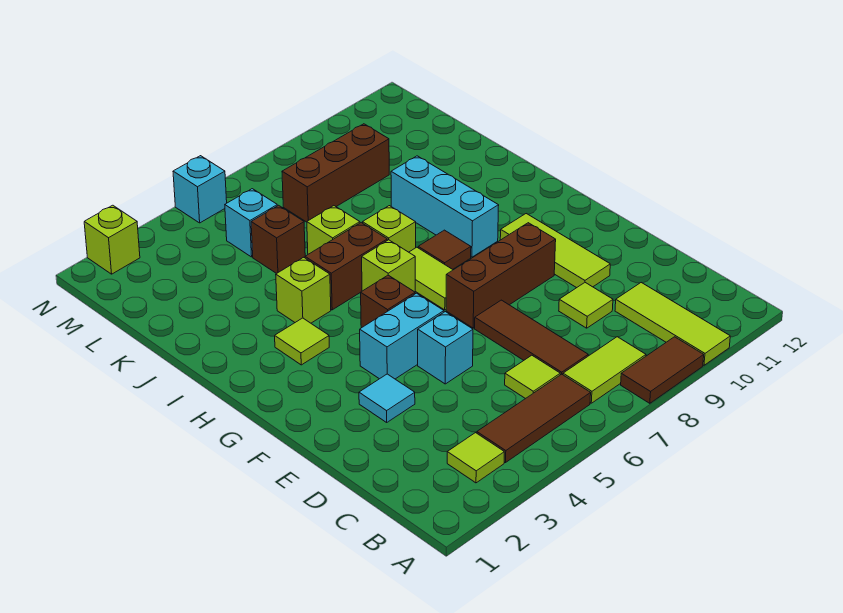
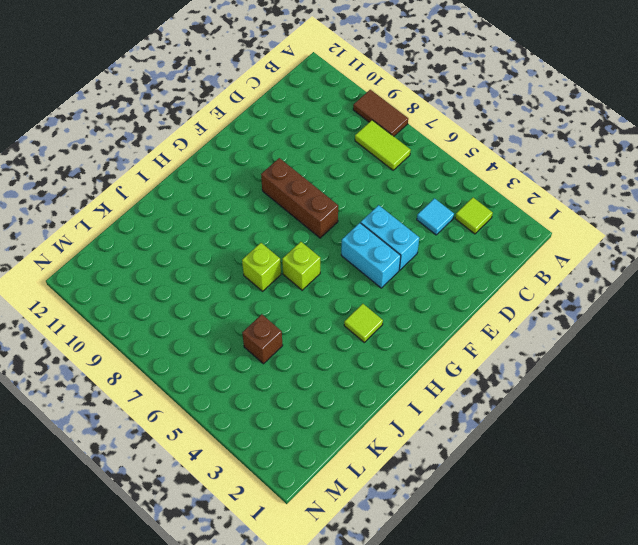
cyan tile C4 level 1 -> cyan tile E3 level 1
cyan brick E4:E5 level 1 -> cyan brick E5 level 1
none -> lime tile A10:C10 level 1
none -> brown tile B4:B6 level 1
none -> lime tile C6 level 1

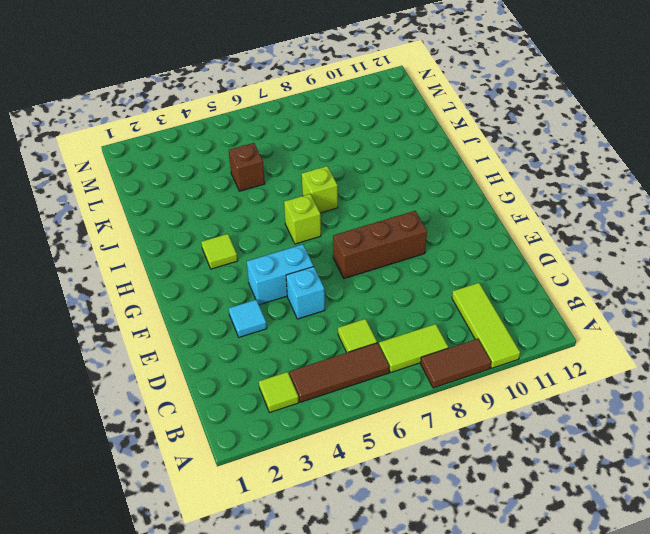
none -> brown tile C7:E7 level 1
none -> lime tile D9 level 1
none -> lime tile E10:G10 level 1

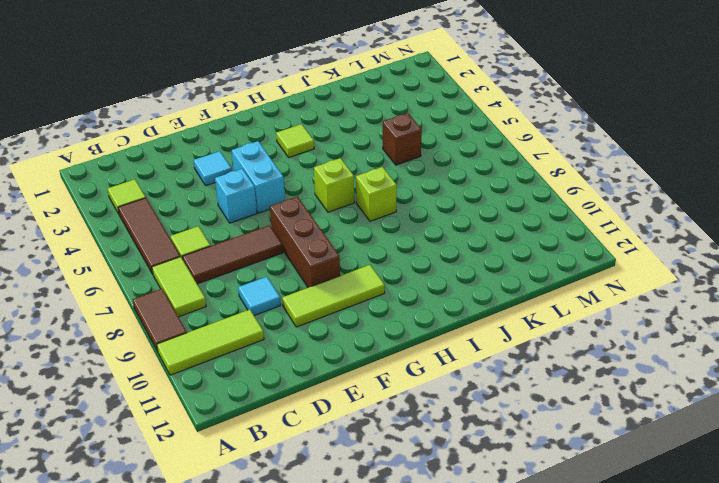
cyan tile D9 level 1 -> lime tile D9 level 1
none -> brown brick G5 level 1
none -> lime tile G7:H7 level 1
none -> brown tile H8 level 1

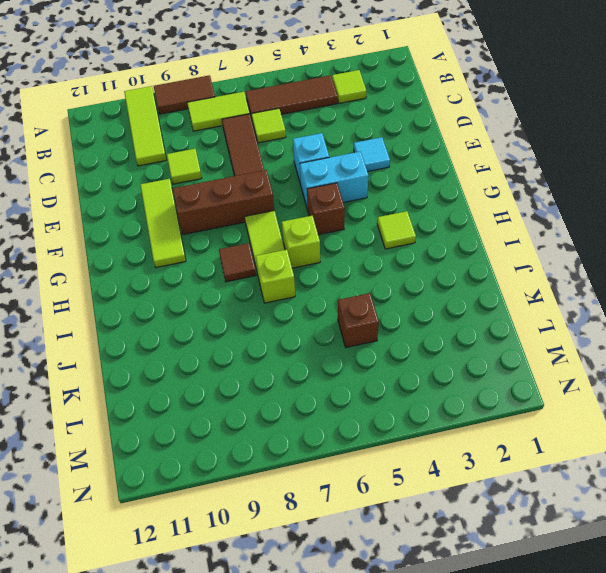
none -> cyan brick H9:J9 level 1
none -> lime brick I4 level 1
none -> brown brick I5:I6 level 1

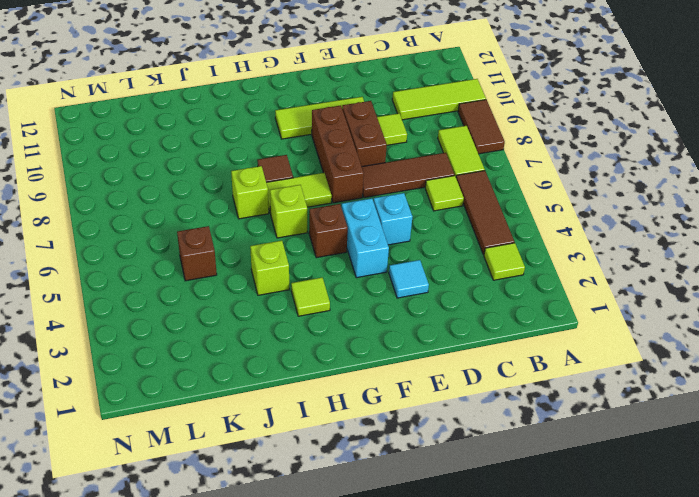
brown brick E8:E9 level 1 -> brown brick I5:I6 level 1
none -> cyan brick H9:J9 level 1
none -> lime brick J6 level 1
none -> cyan brick L5 level 1

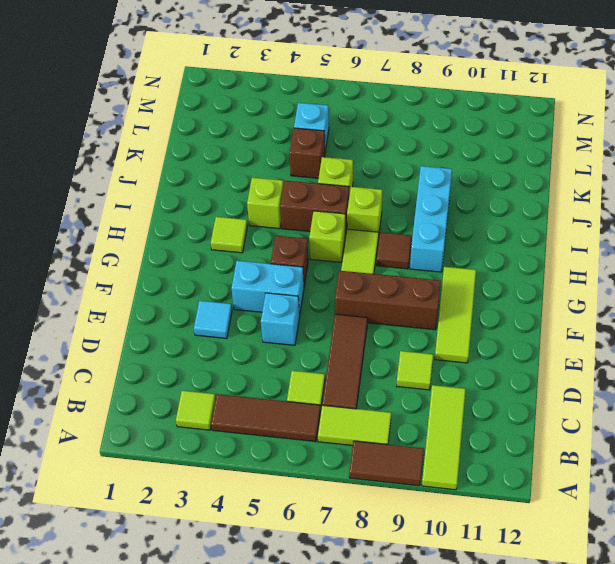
none -> brown brick L7:L9 level 1
none -> lime brick N2 level 1
none -> cyan brick N5 level 1

